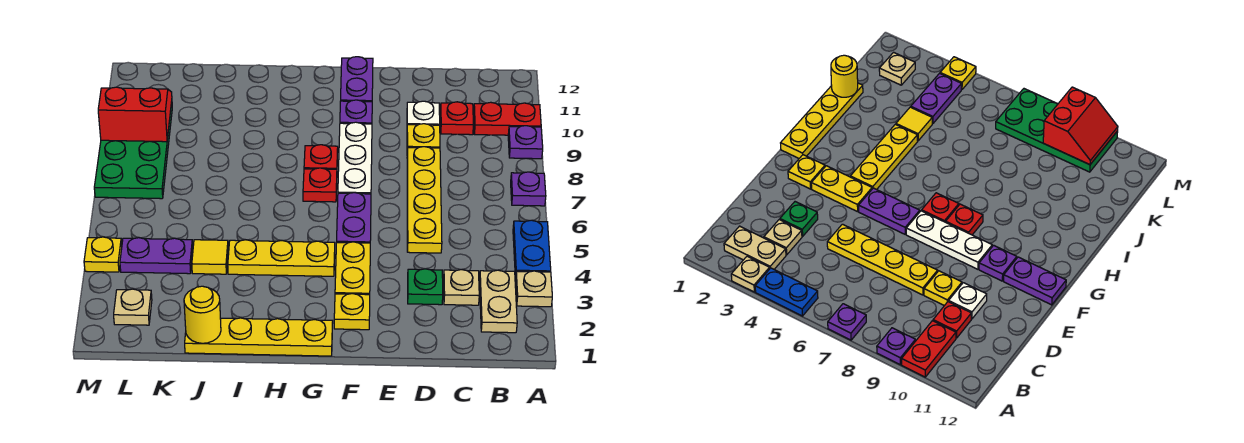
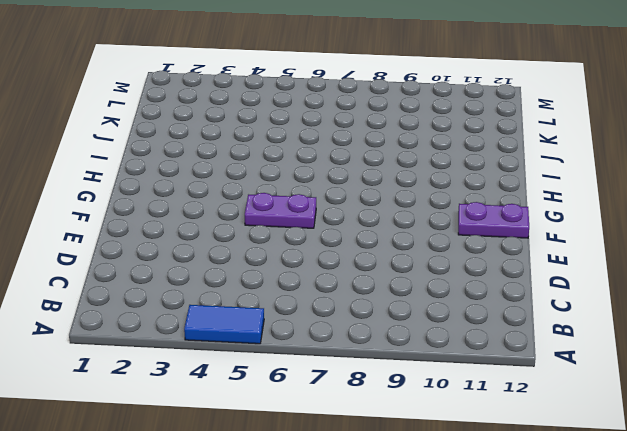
blue tile A4:A5 level 1 -> blue plate A4:A5 level 1
none -> tan plate A3 level 1
none -> purple plate A7 level 1
none -> purple plate A9 level 1

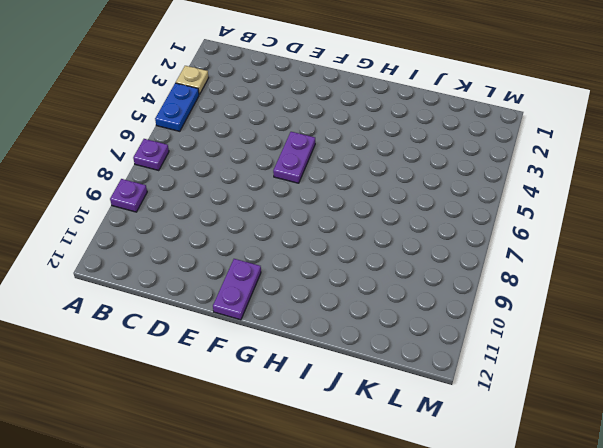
none -> red plate A10:B10 level 1
none -> tan plate B2:B3 level 1
none -> tan plate C3 level 1

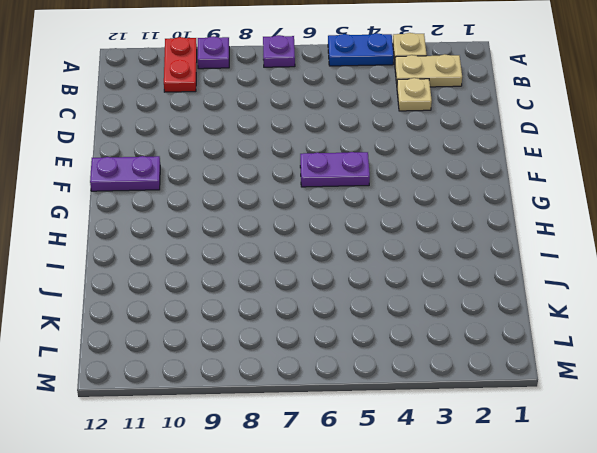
none -> red plate C10 level 1
none -> green plate D3 level 1
none -> yellow plate D5:D8 level 1

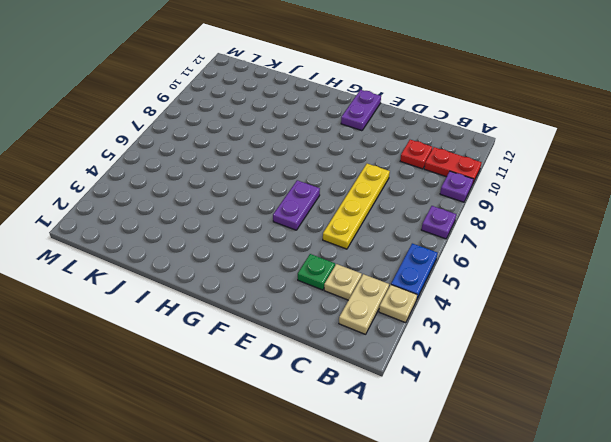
none -> yellow plate D9 level 1
none -> white plate D10 level 1
none -> yellow plate F2 level 1

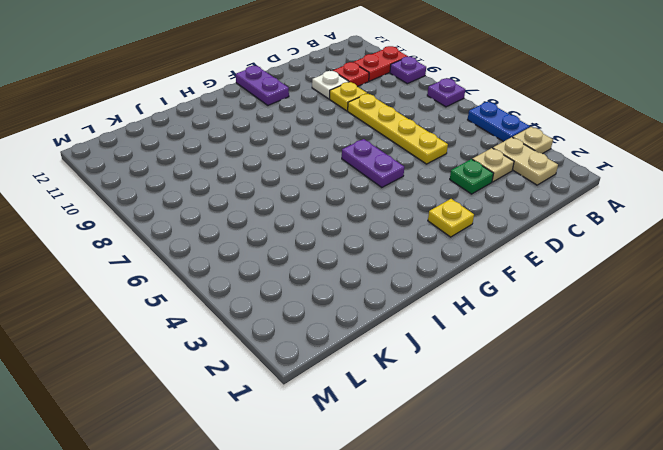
none -> yellow plate F3:F4 level 1
none -> white plate F7:F9 level 1
none -> purple plate F10 level 1

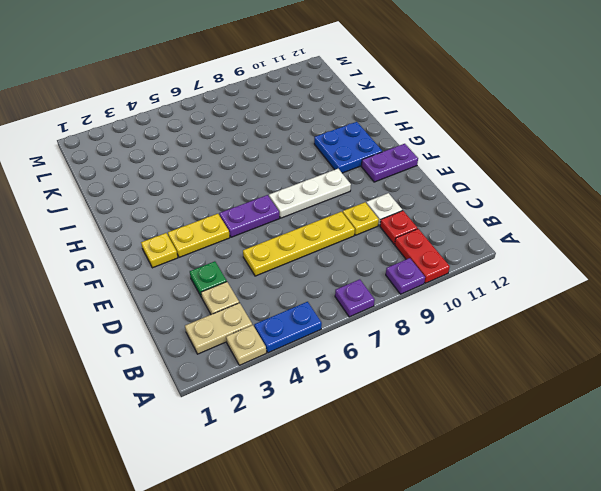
blue plate G10:H11 level 1 -> none
none -> purple plate F10 level 1
none -> yellow plate G1:J1 level 1
none -> yellow plate G4:I4 level 1

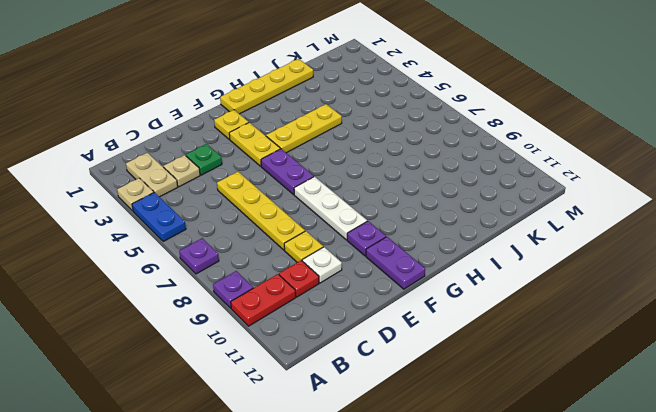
none -> red plate G7 level 1
none -> red plate G8 level 1
none -> yellow tile J4 level 1

